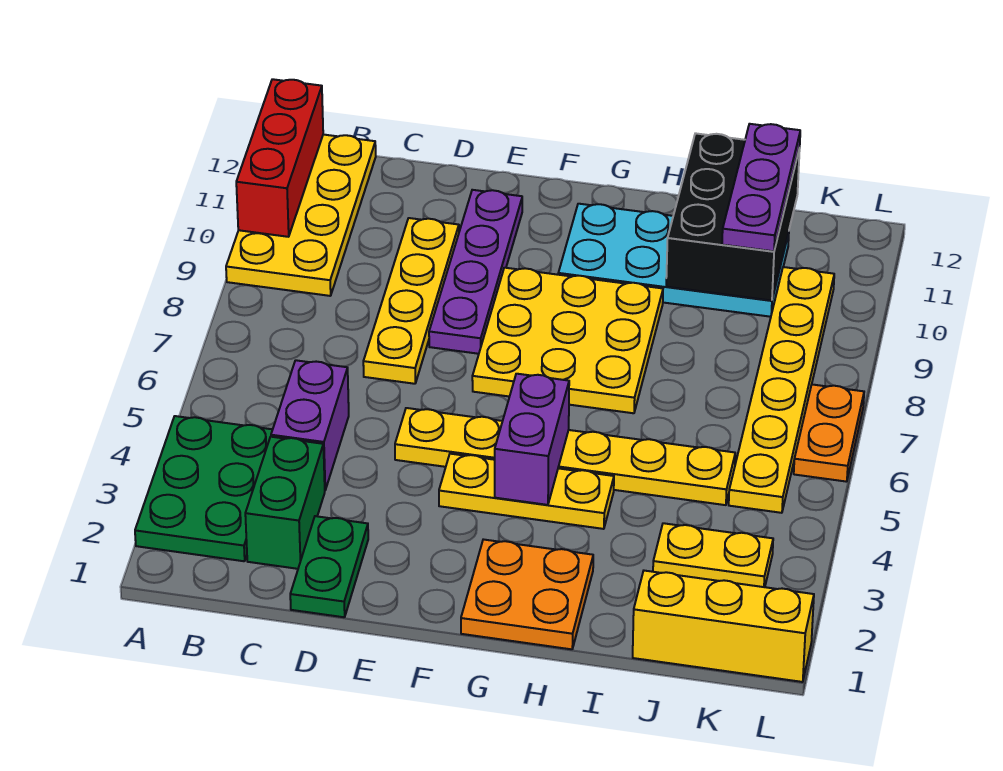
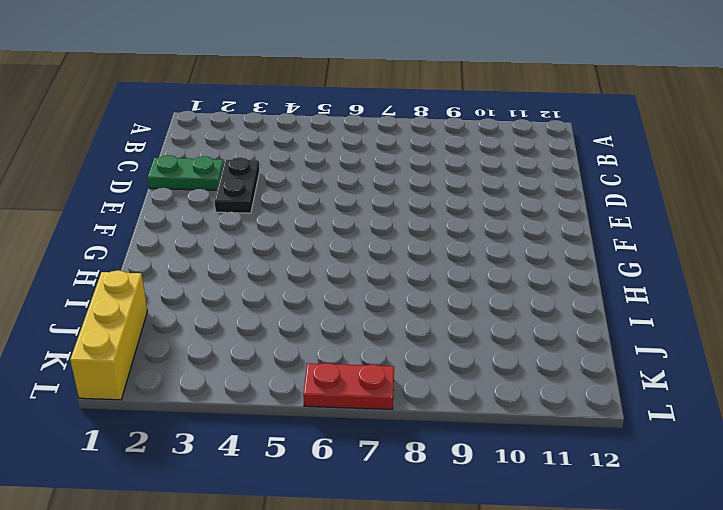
black plate D3:E3 level 1 -> none
red plate L6:L7 level 1 -> orange plate L6:L7 level 1
none -> green plate A2:B4 level 1
none -> yellow plate A9:B12 level 1
none -> green brick C2:C3 level 1

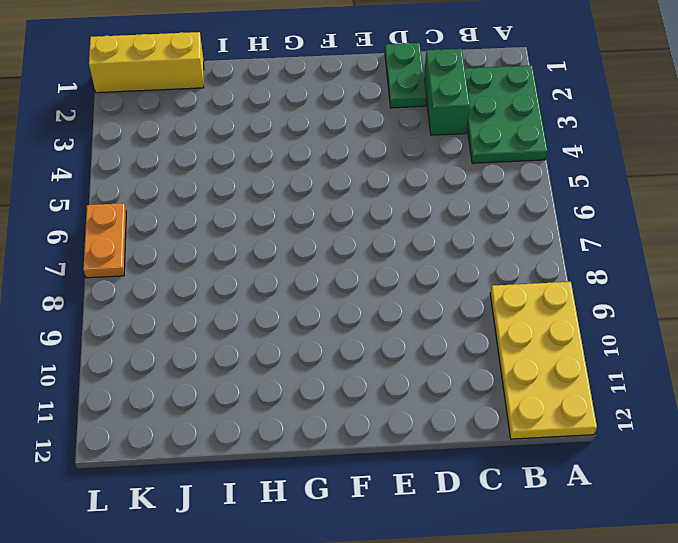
none -> purple brick C4:C5 level 1
none -> yellow plate D7:D10 level 1
none -> yellow plate E5:J5 level 1

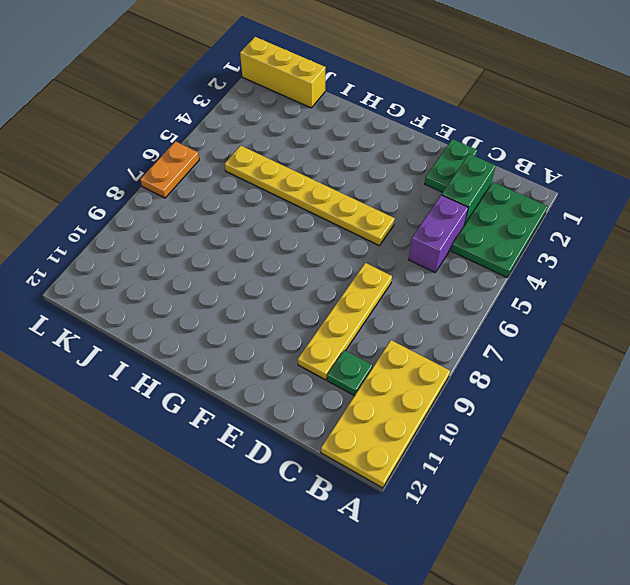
green plate C10 level 1 -> none
none -> purple plate E8:E11 level 1
none -> yellow plate F4:H4 level 1
none -> yellow plate F7:H9 level 1

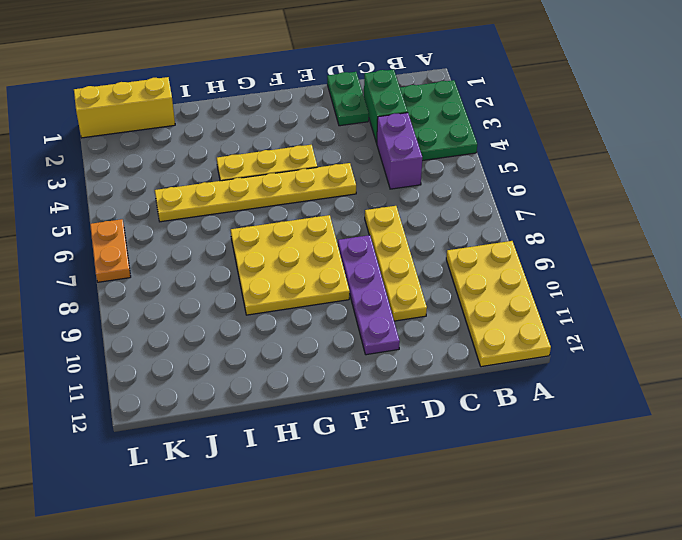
none -> orange plate G1:H2 level 1
none -> cyan plate G10:J11 level 1
none -> yellow plate J3:K3 level 1

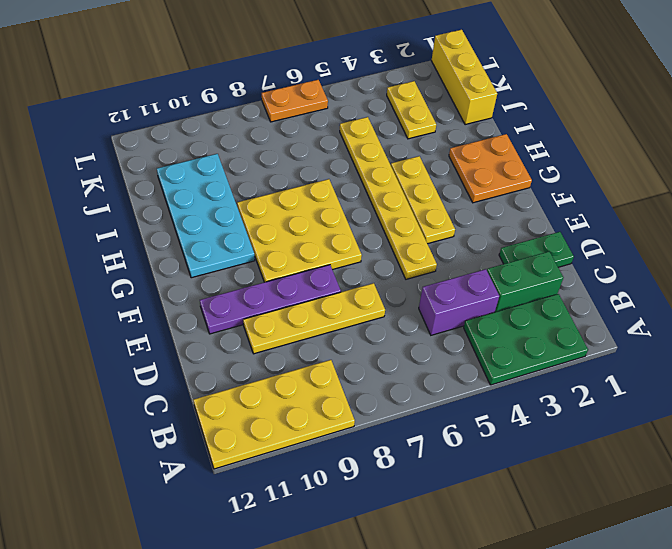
none -> yellow plate K5:K10 level 1
none -> red brick A10:A12 level 2
none -> purple brick G4:G5 level 2

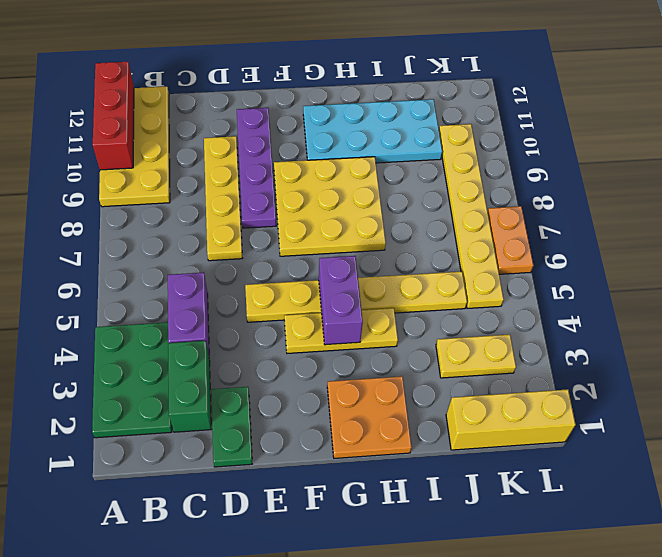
none -> black brick I10:J12 level 2
none -> purple plate J10:J12 level 3

